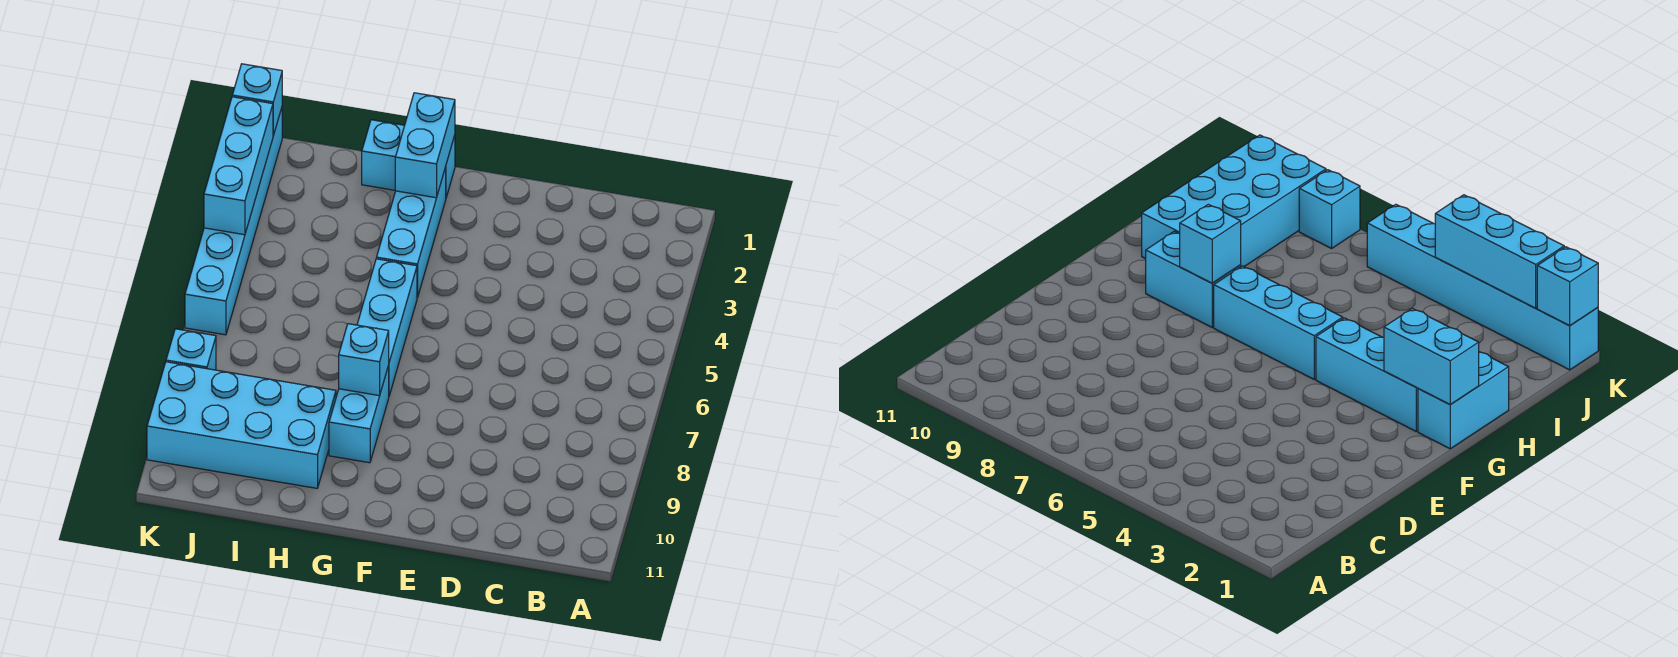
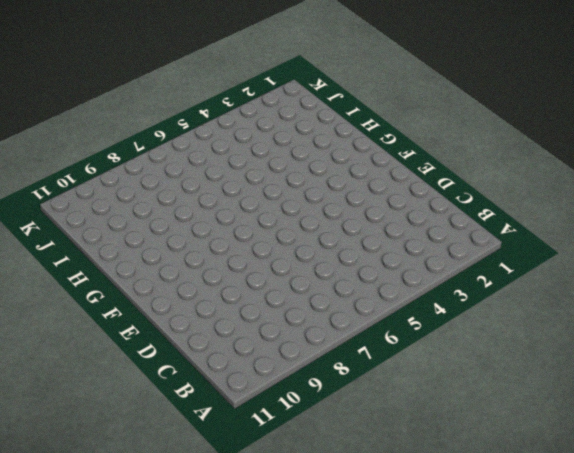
none -> cyan brick G1:H1 level 1
none -> cyan brick G2:G4 level 1

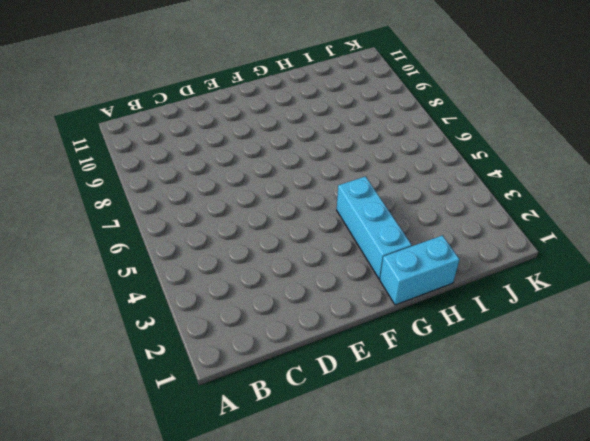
none -> cyan brick G5:G7 level 1
none -> cyan brick G8:G9 level 1

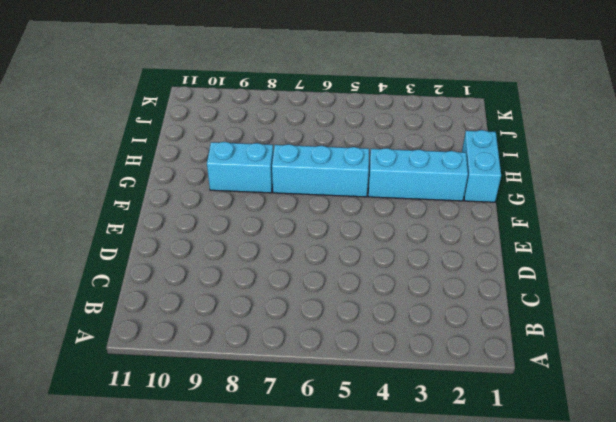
none -> cyan brick H9:K10 level 1
none -> cyan brick K1:K6 level 1

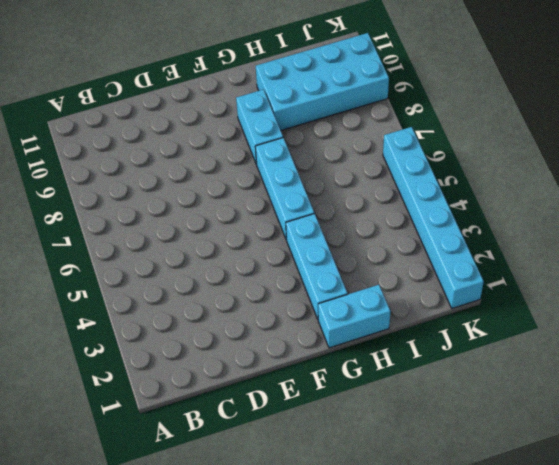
none -> cyan brick K8 level 1
none -> cyan brick G1:G2 level 2

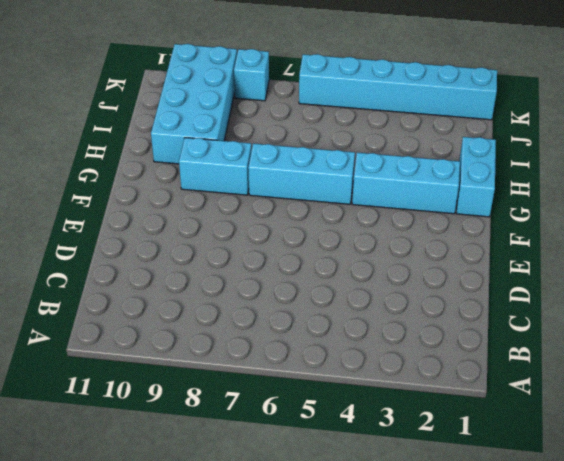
none -> cyan brick G1:G2 level 2
none -> cyan brick G8 level 2

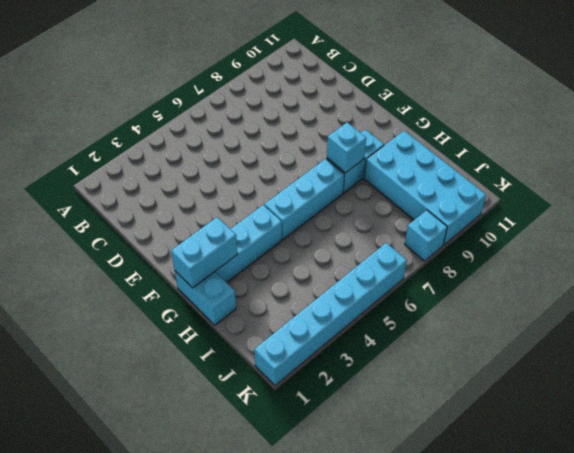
none -> cyan brick K1 level 2
none -> cyan brick K2:K4 level 2

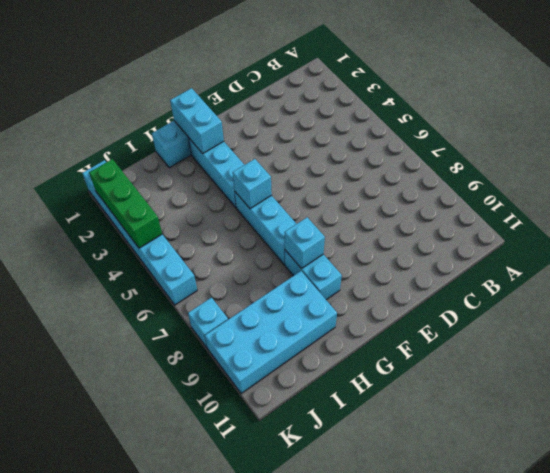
cyan brick G5 level 2 -> cyan brick K1 level 2
green brick K2:K4 level 2 -> cyan brick K2:K4 level 2

